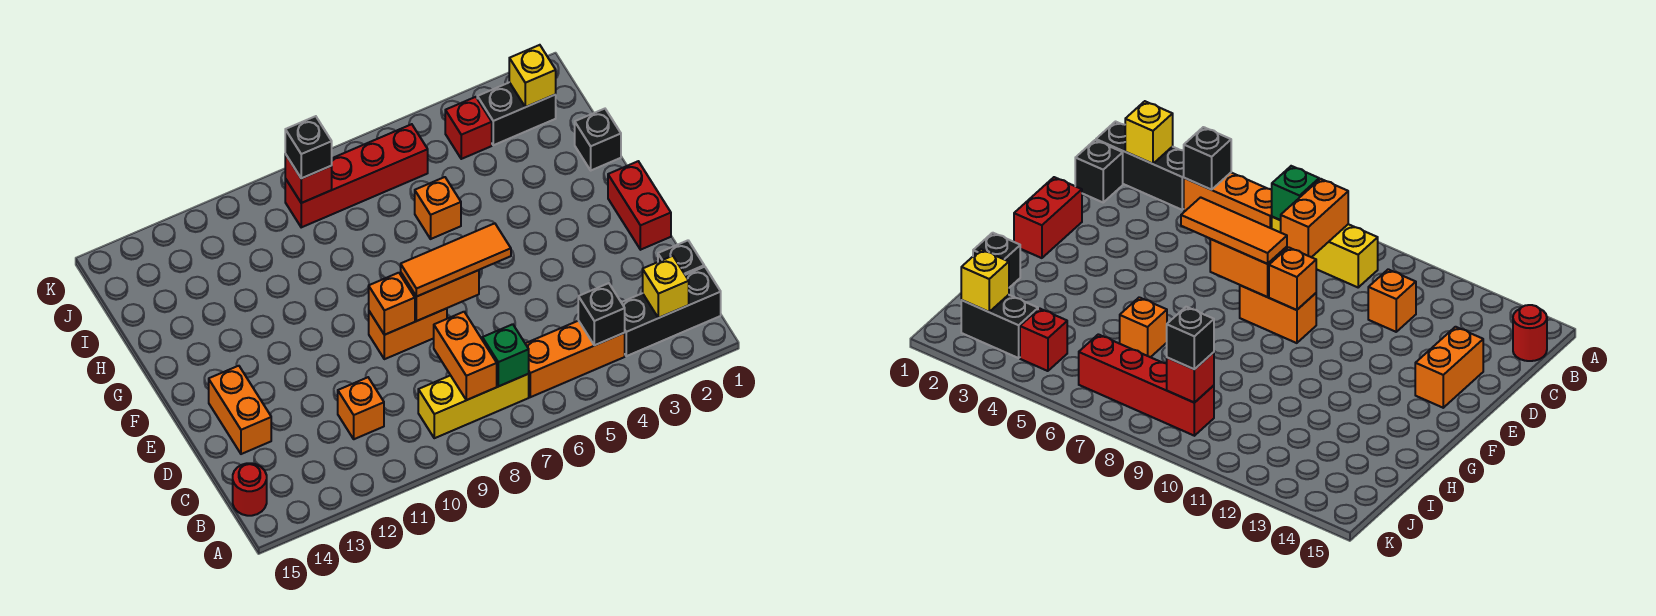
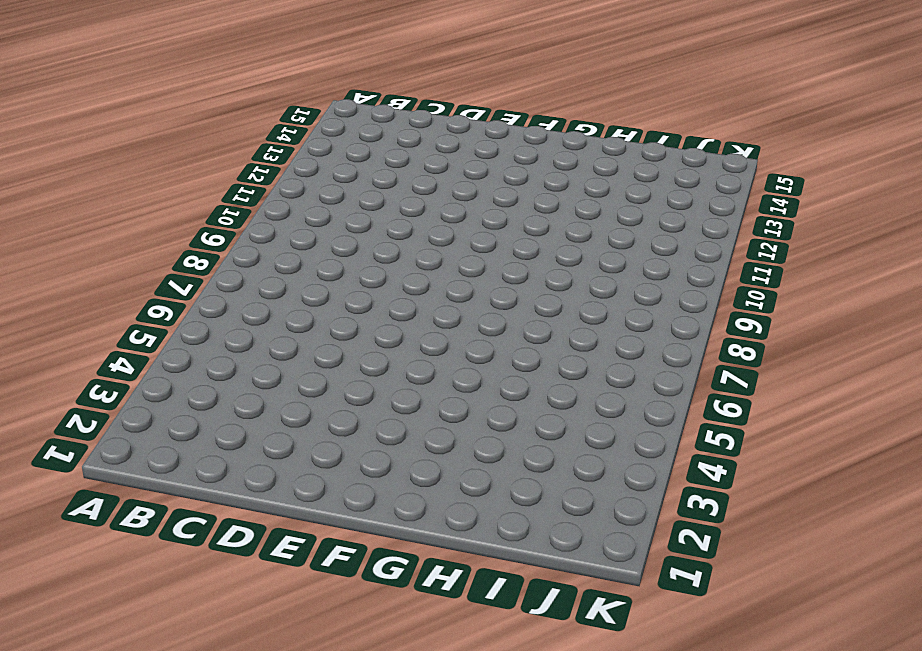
none -> black brick B1:B3 level 1
none -> orange brick B4:B6 level 1
none -> yellow brick B7:B9 level 1

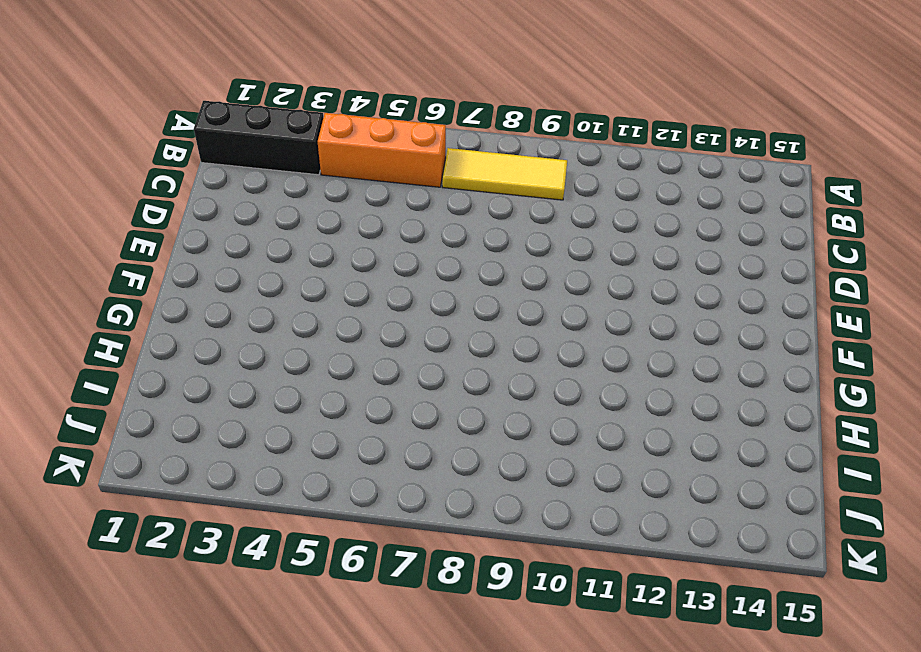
yellow tile B7:B9 level 1 -> yellow brick B7:B9 level 1
none -> red round brick B15 level 1
none -> black brick C1 level 1
none -> orange brick C11 level 1

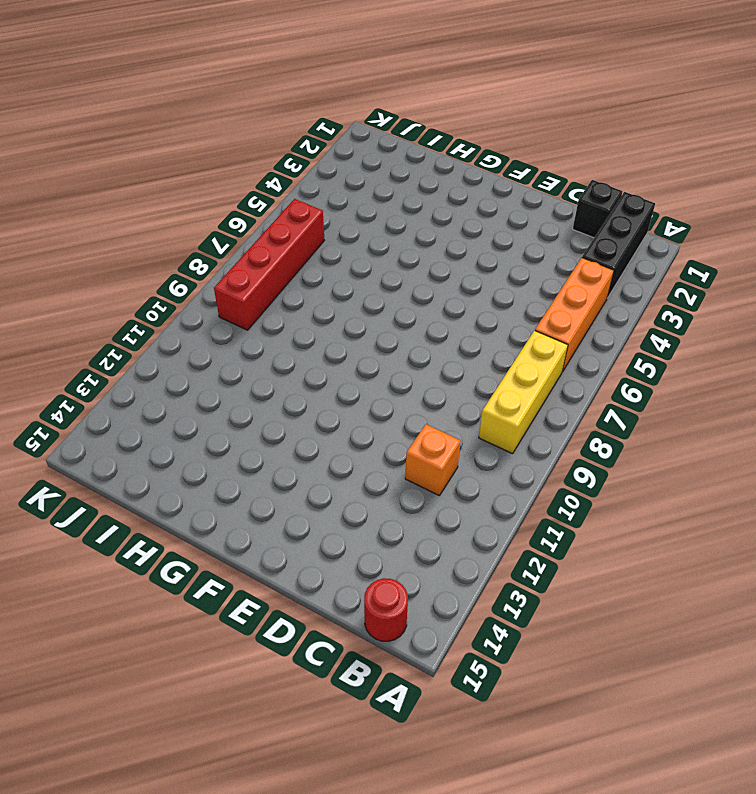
none -> orange brick D14:E14 level 1
none -> red brick E1:F1 level 1
none -> orange brick E8:E9 level 1

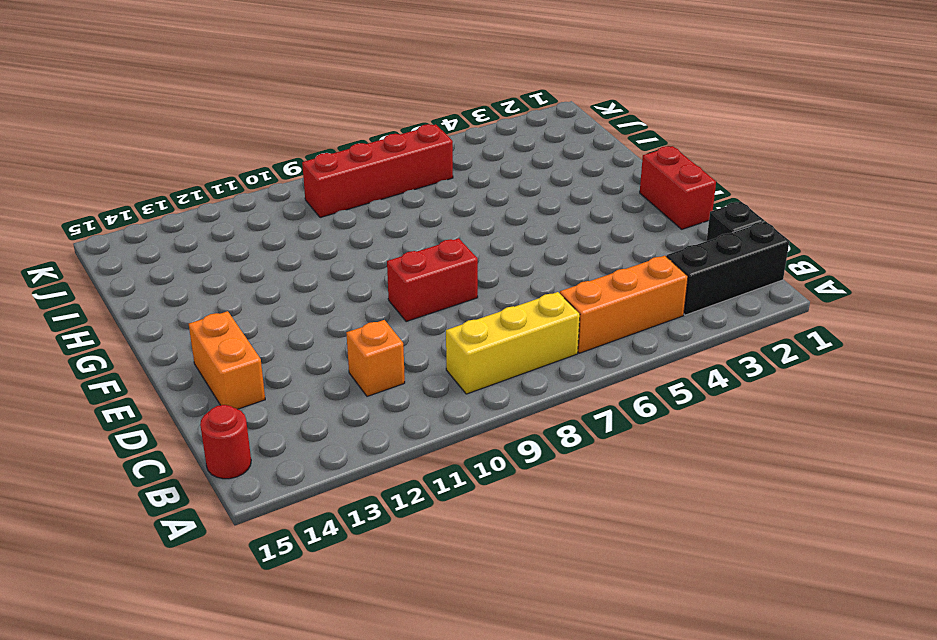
red brick E8:E9 level 1 -> orange brick E8:E9 level 1
none -> black brick H1 level 1
none -> orange brick H6 level 1
none -> black brick J2:J3 level 1

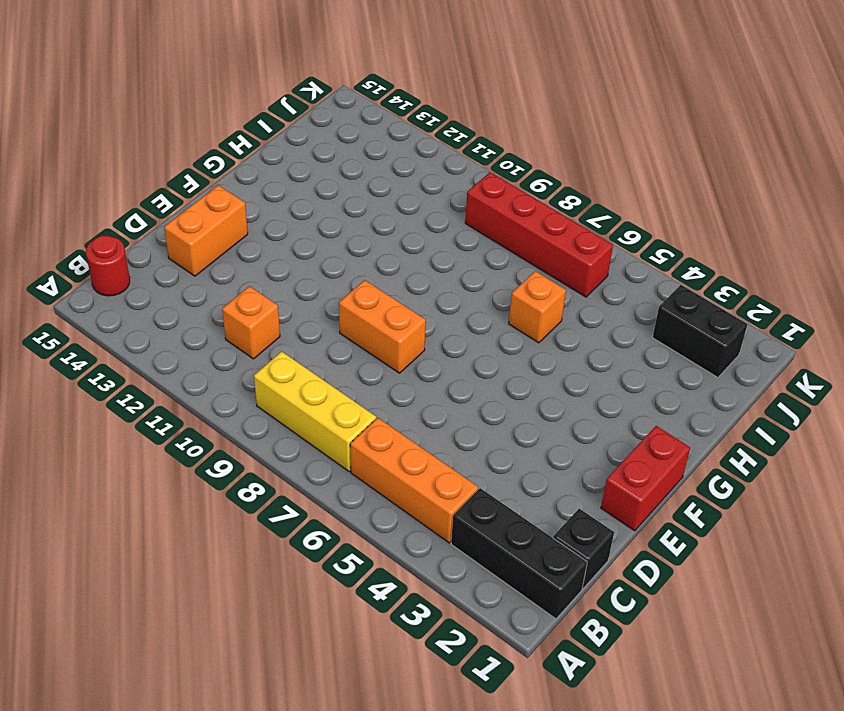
none -> black brick H1 level 1
none -> red brick J4 level 1
none -> yellow brick B2 level 2

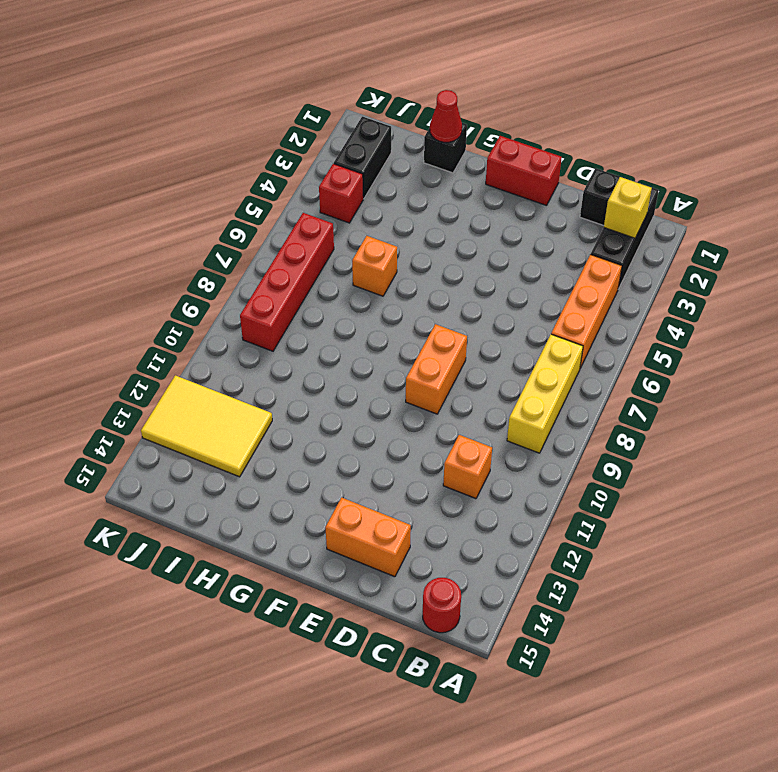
red cone H1 level 2 -> none
yellow tile I12:K13 level 1 -> none
none -> black brick B4 level 2
none -> green brick B7 level 2
none -> orange brick B8:C8 level 2

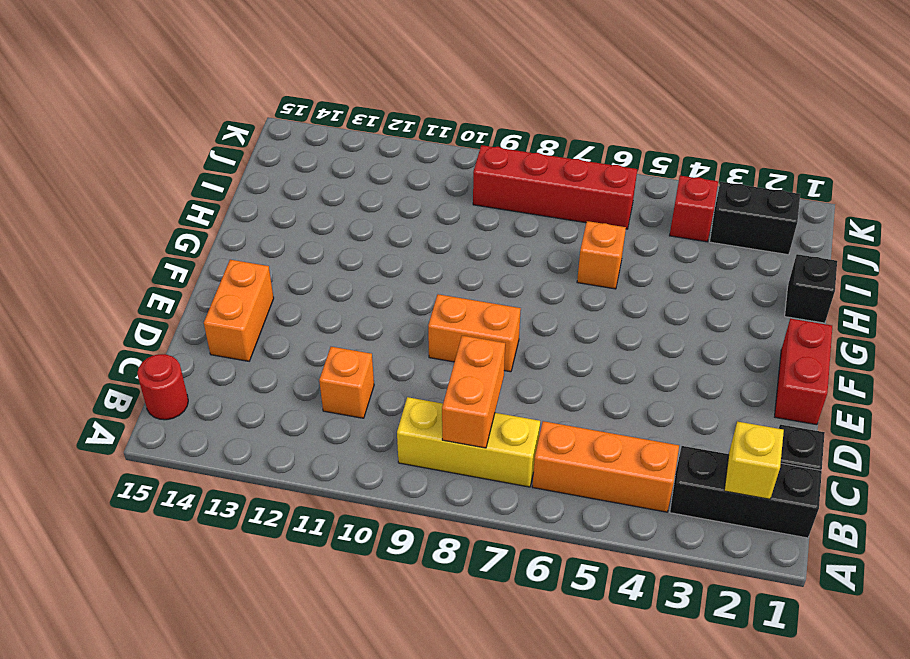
none -> black brick B4 level 2
none -> green brick B7 level 2
none -> orange brick E7:E8 level 2

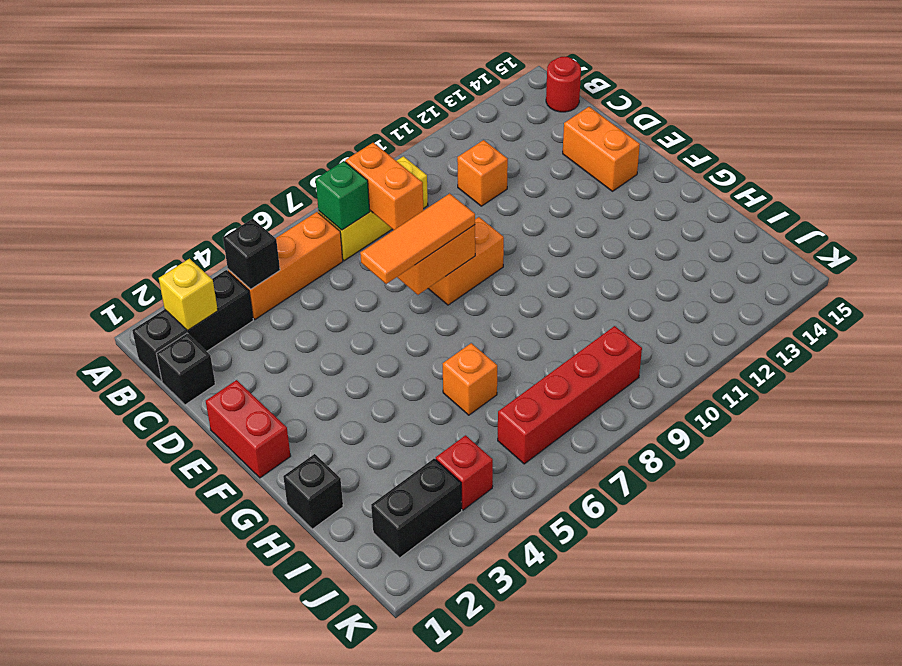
none -> orange brick E9 level 2
none -> yellow brick J2 level 2
none -> red brick J9 level 2

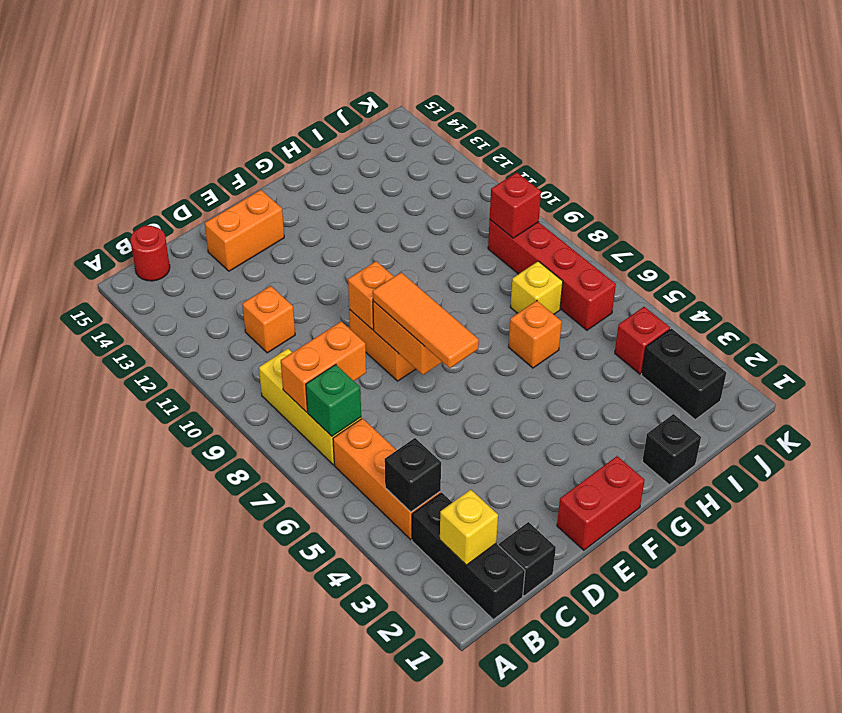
yellow brick I7 level 1 -> yellow brick J2 level 2
none -> black brick J9 level 3

